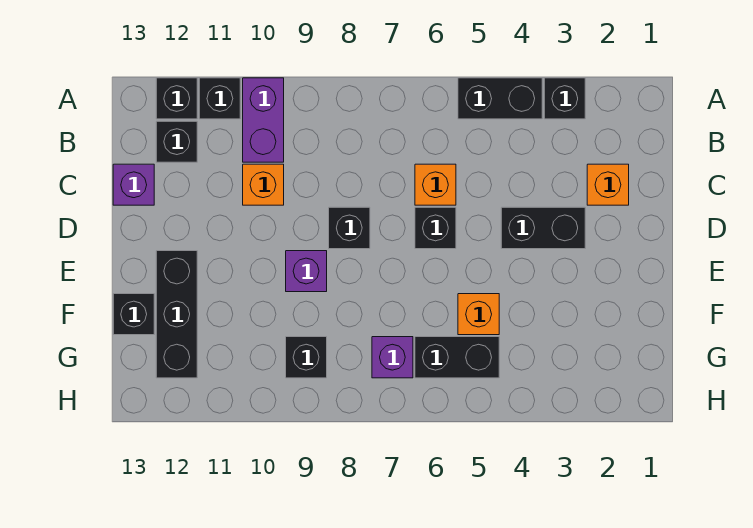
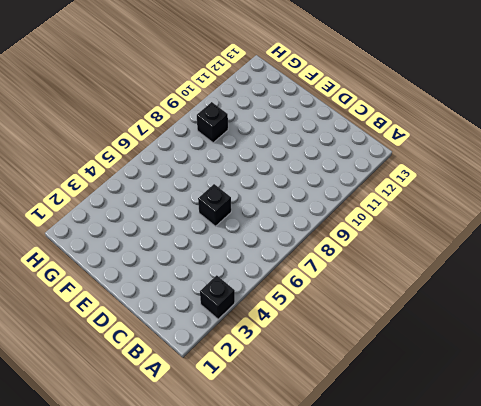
none -> black brick A4:A5 level 1
none -> purple brick A10:B10 level 1
none -> black brick A11 level 1

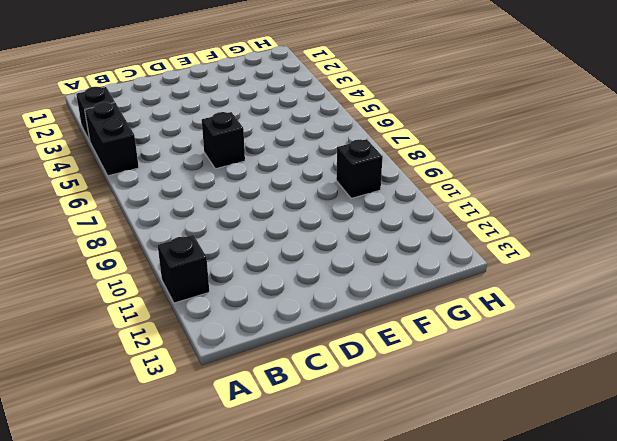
none -> purple brick A10:B10 level 1
none -> black brick A12 level 1
none -> black brick B12 level 1

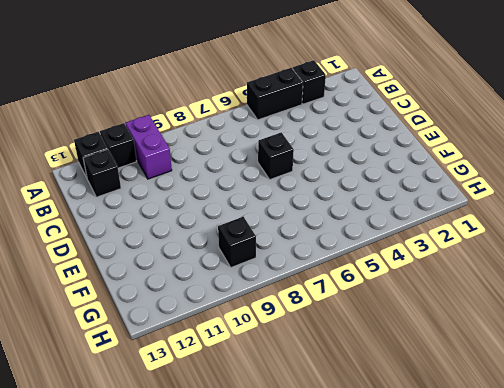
none -> orange brick C2 level 1
none -> orange brick C6 level 1
none -> orange brick C10 level 1

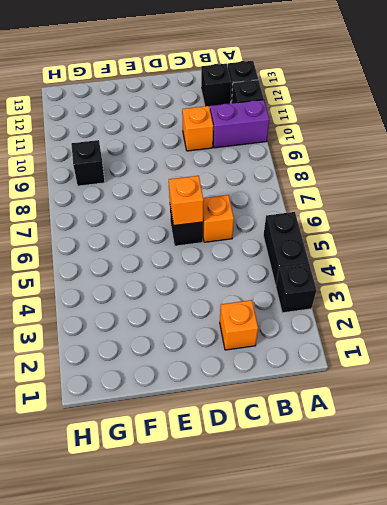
orange brick D6 level 2 -> orange brick F5 level 1
none -> purple brick C13 level 1
none -> black brick D3:D4 level 1
none -> black brick D8 level 1

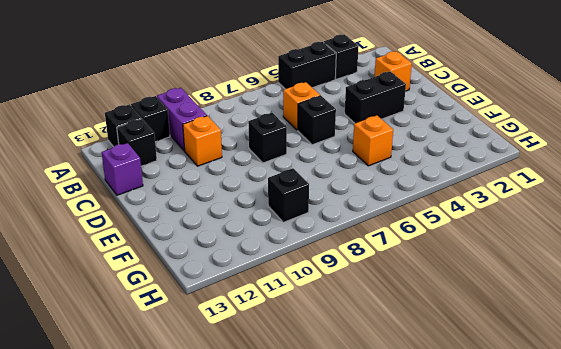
none -> purple brick E9 level 1
none -> black brick E12:G12 level 1
none -> black brick F13 level 1

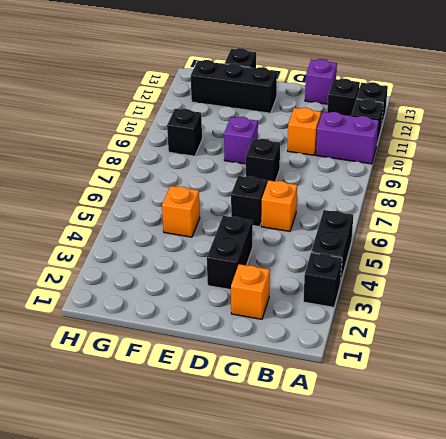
none -> black brick G5:G6 level 1
none -> purple brick G7 level 1

